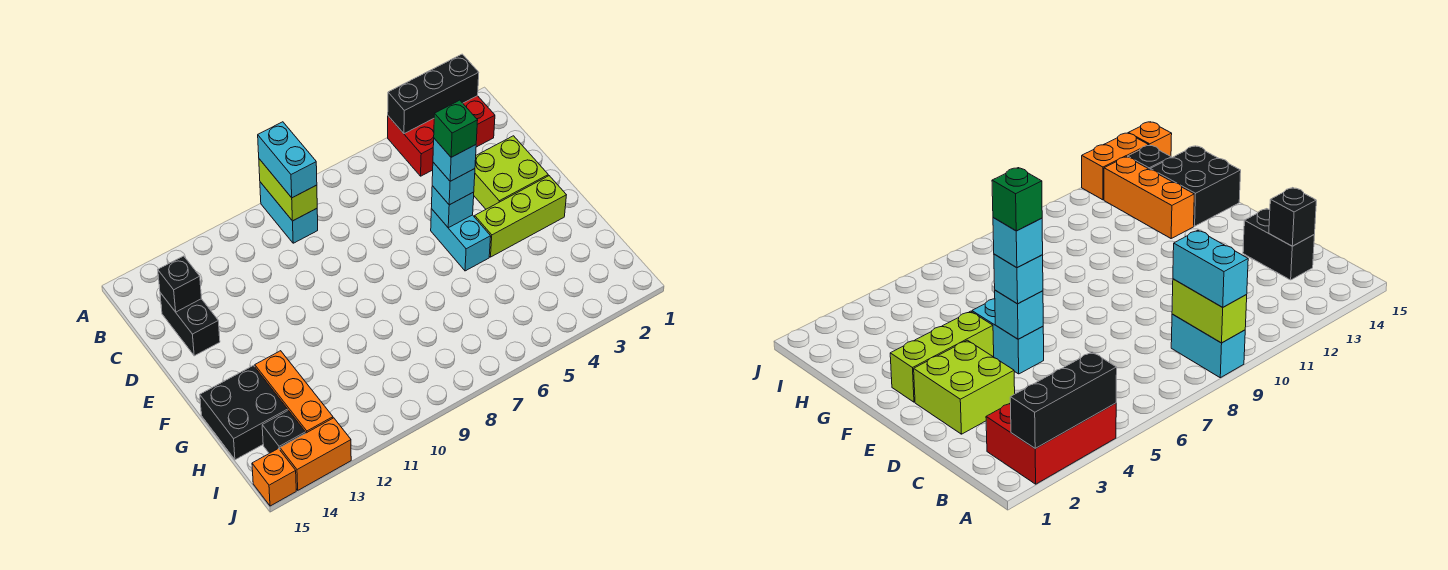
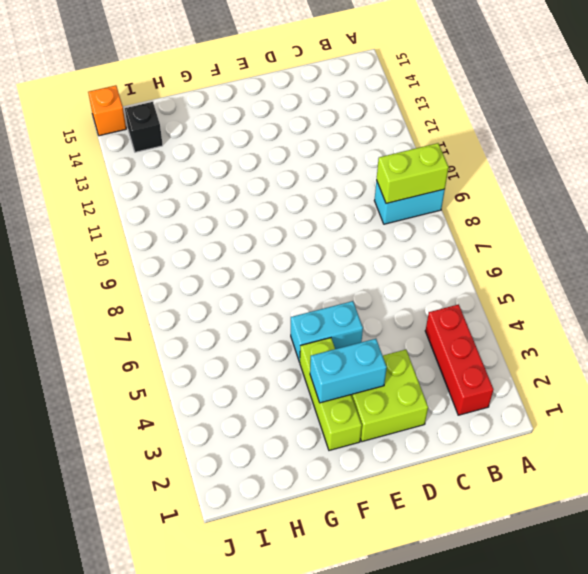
red brick B2:B4 level 1 -> red brick A2:B4 level 1
cyan brick E3:F3 level 2 -> cyan brick A9:B9 level 3
none -> black brick C14:D14 level 1
none -> orange brick G13:I13 level 1
none -> black brick G14:H15 level 1

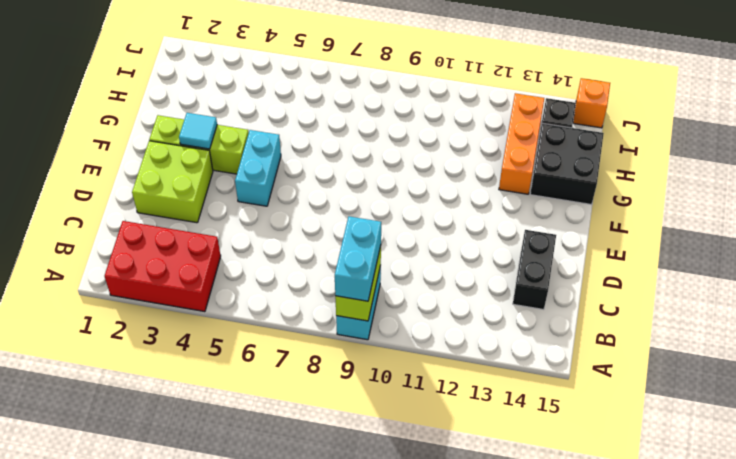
cyan tile F3 level 2 -> none
none -> orange brick J13:J14 level 1
none -> black brick A2:A4 level 2
none -> black brick C14 level 2

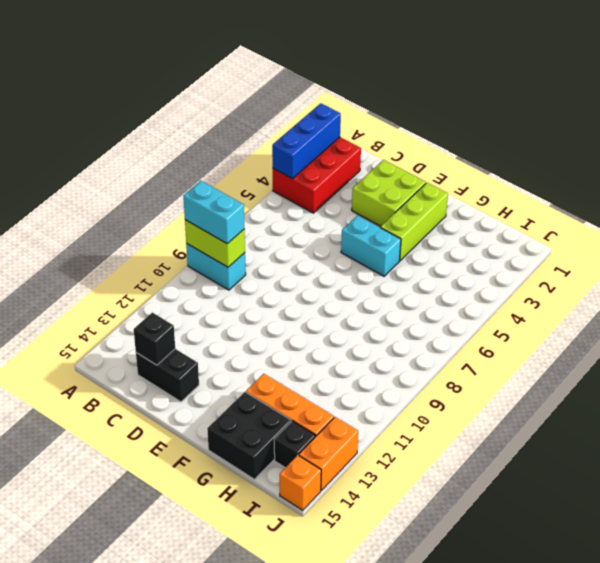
blue brick A2:A4 level 2 -> black brick A2:A4 level 2
none -> cyan brick E5 level 2
none -> cyan brick E5 level 3
none -> cyan brick E5 level 4

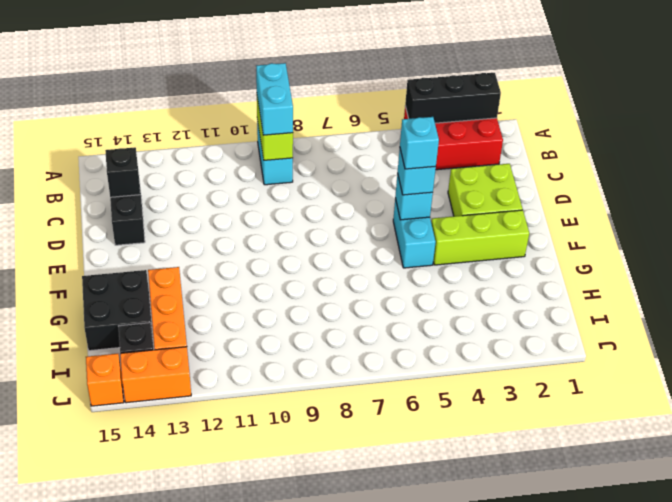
none -> green brick E5 level 5

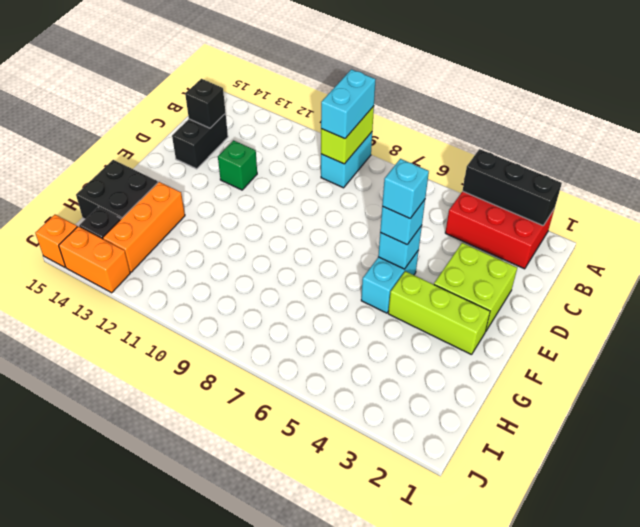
green brick D12 level 1 -> green brick E5 level 5

